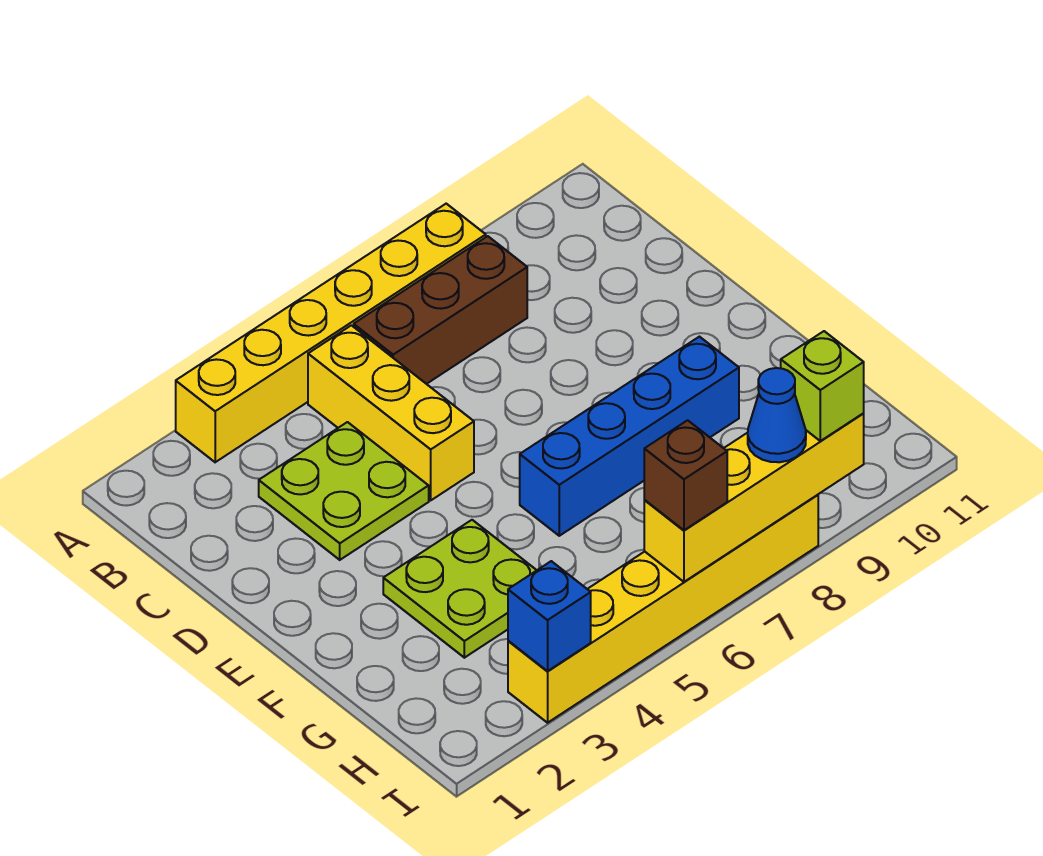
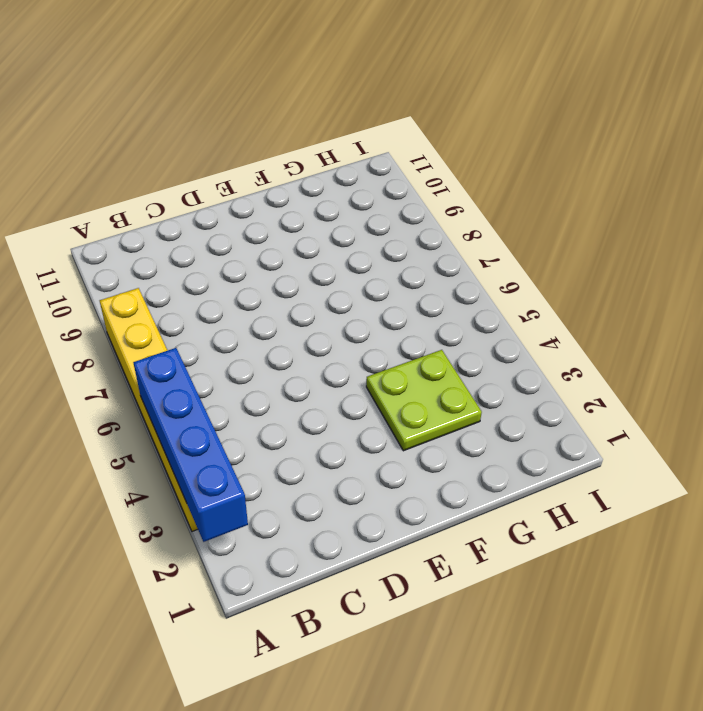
blue brick A2:A5 level 2 -> blue brick F6:F9 level 1
none -> yellow brick B5:D5 level 1
none -> brown brick B6:B8 level 1
none -> lime plate C3:D4 level 1

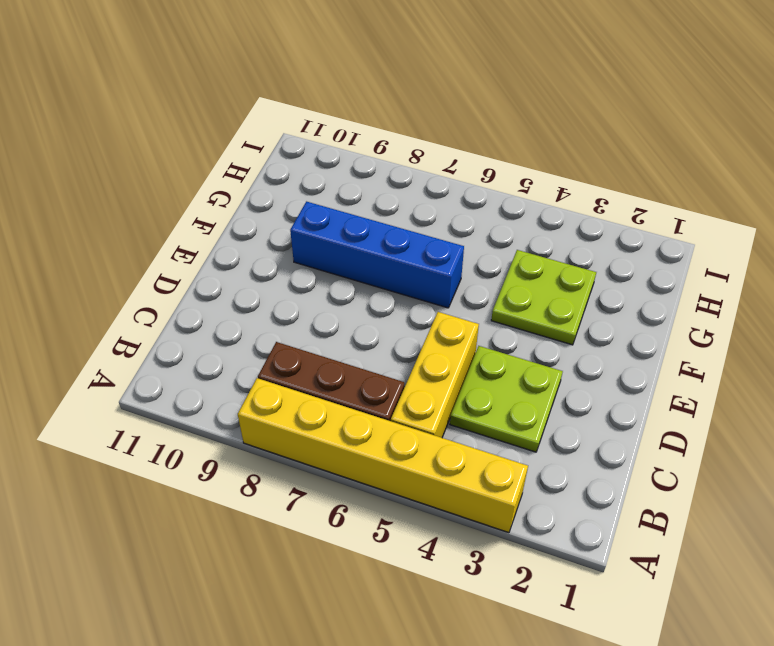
none -> yellow brick I3:I8 level 1
none -> blue brick I3 level 2
none -> yellow brick I6:I9 level 2

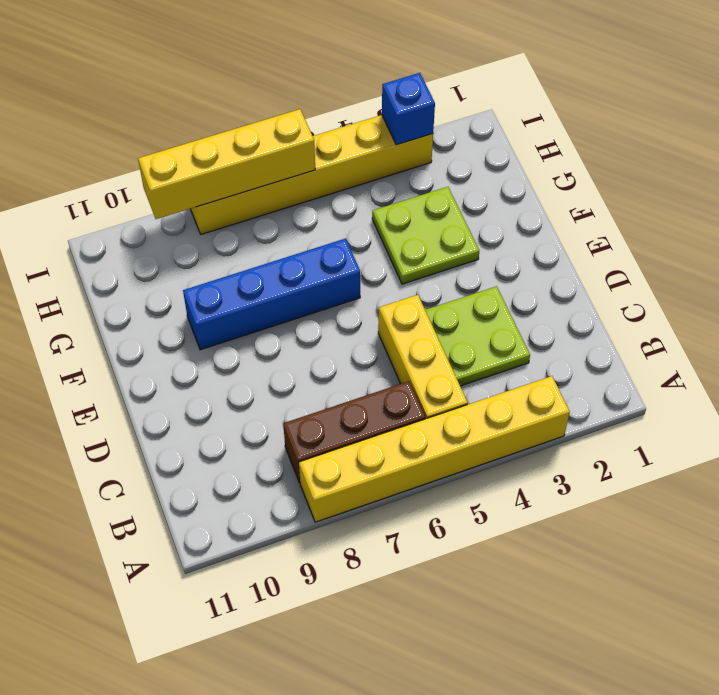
none -> brown brick I6 level 3
none -> blue cone I8 level 3
none -> lime brick I9 level 3

